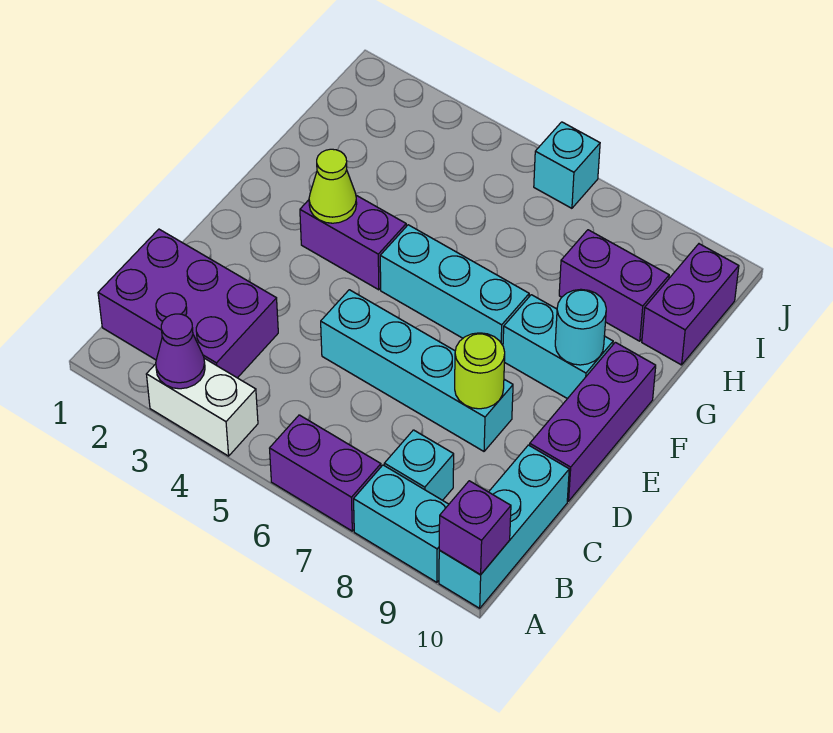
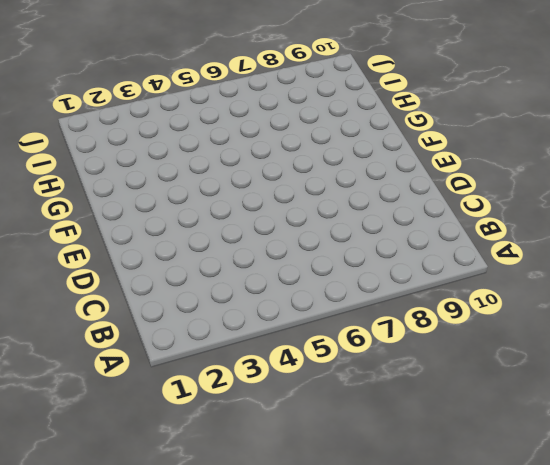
none -> white brick A3:A4 level 1
none -> purple brick A6:A7 level 1
none -> cyan brick A8:A9 level 1

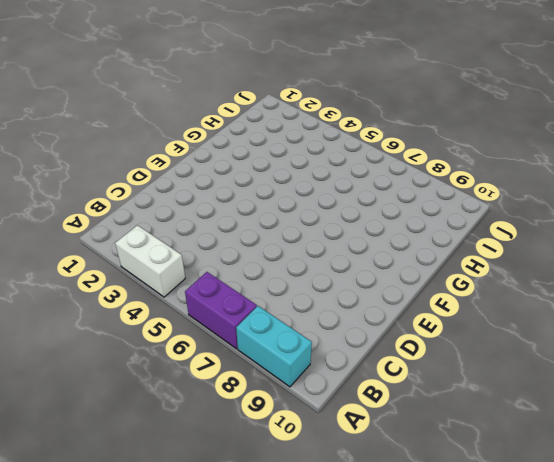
none -> cyan brick A10:C10 level 1
none -> purple brick B1:C3 level 1
none -> cyan brick B8 level 1

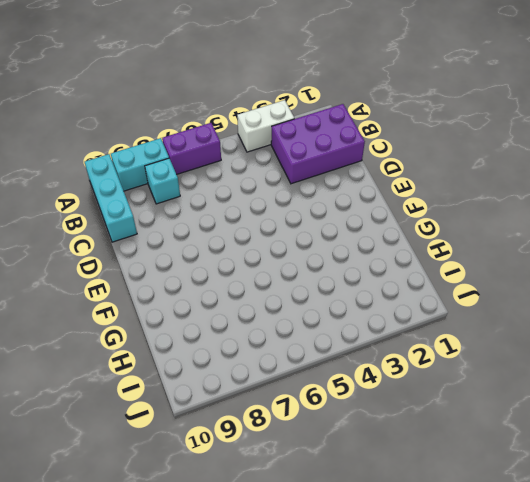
none -> cyan brick D5:D8 level 1
none -> purple brick D10:F10 level 1
none -> purple brick F3:F4 level 1

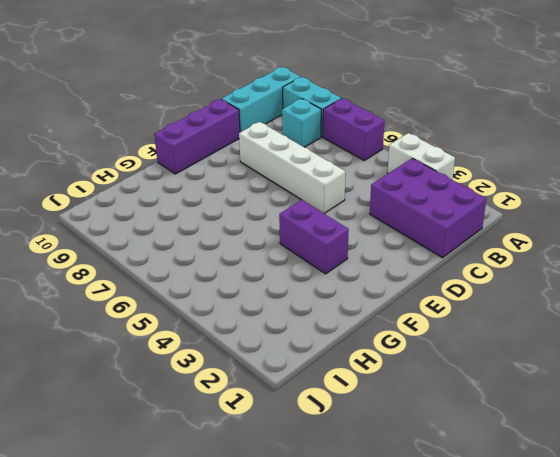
white brick D5:D8 level 1 -> cyan brick D5:D8 level 1
none -> cyan brick F5:F7 level 1
none -> cyan brick F8:F9 level 1
none -> purple brick H8:H9 level 1

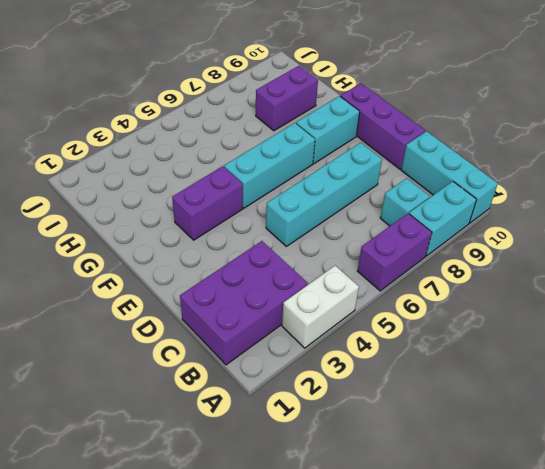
none -> purple brick H10:I10 level 1
none -> cyan brick J6 level 1
none -> purple cone A3 level 2

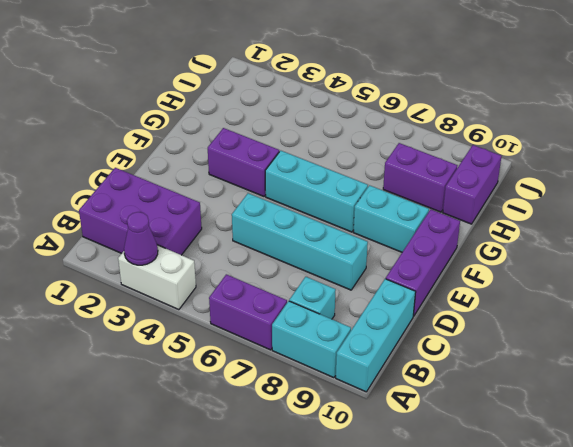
none -> cyan brick J6 level 1
none -> purple brick A10 level 2
none -> lime round brick D8 level 2

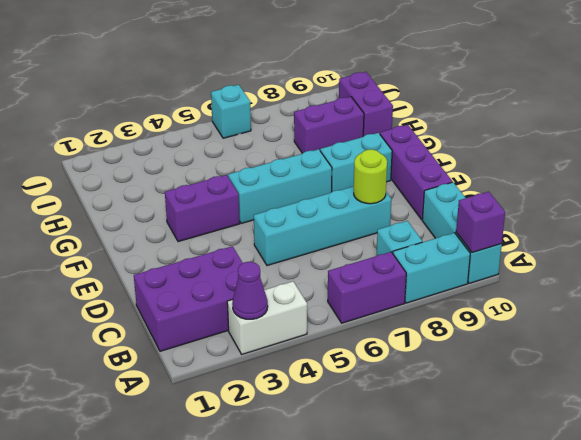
none -> lime cone F3 level 2
none -> cyan round brick F9 level 2

